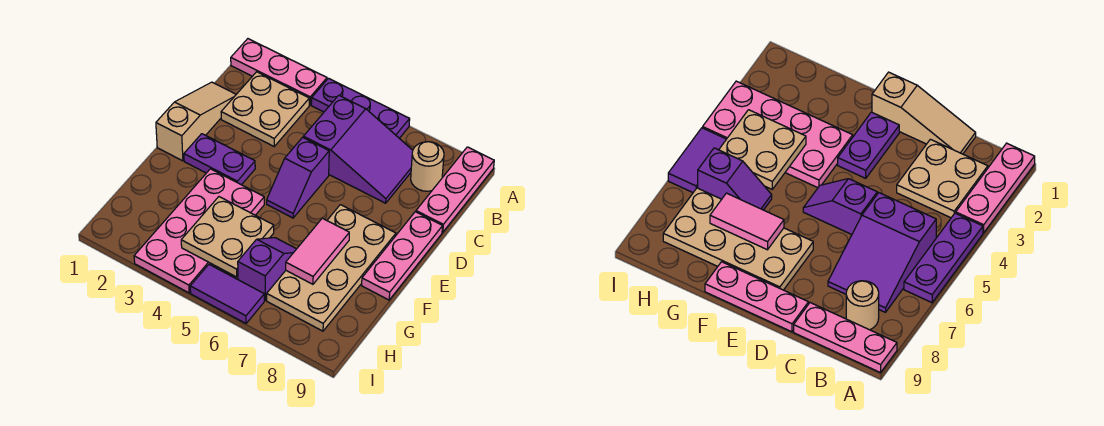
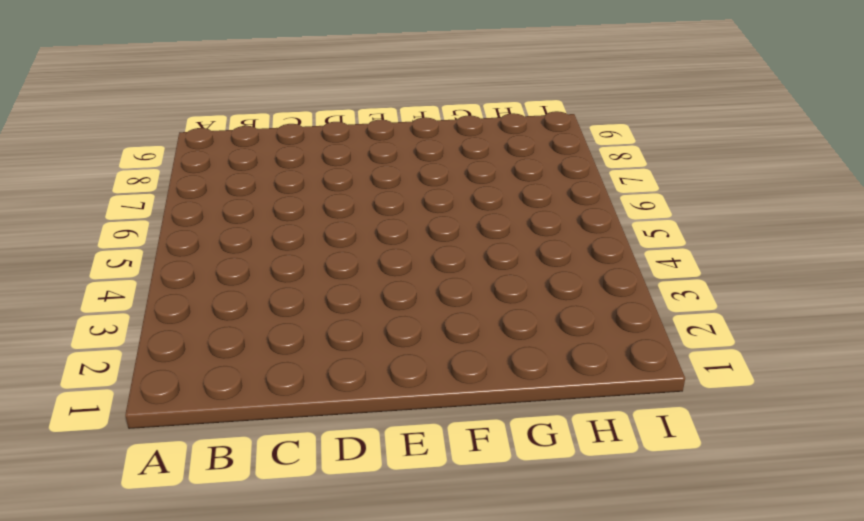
none -> pink plate A1:A3 level 1
none -> purple plate A4:A6 level 1
none -> pink plate A9:C9 level 1

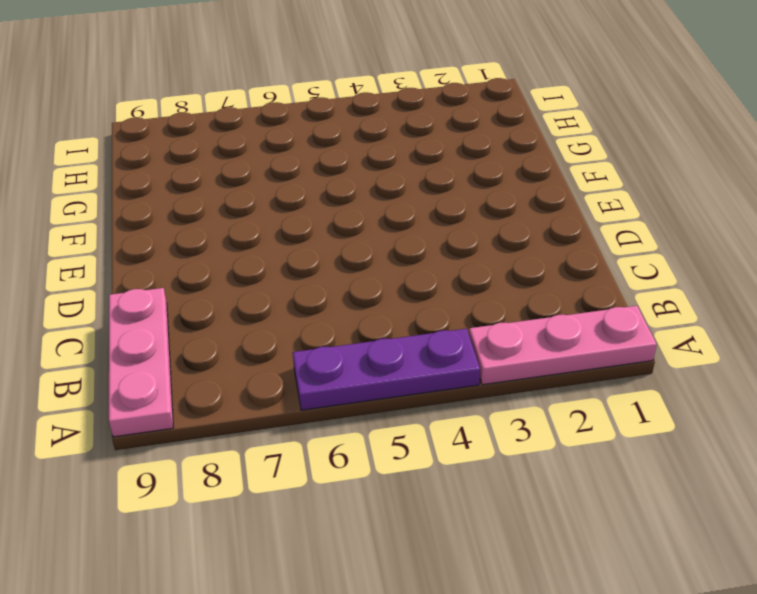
none -> tan plate B2:C3 level 1
none -> purple slope B5:C7 level 1 top 5
none -> tan round brick B8 level 1

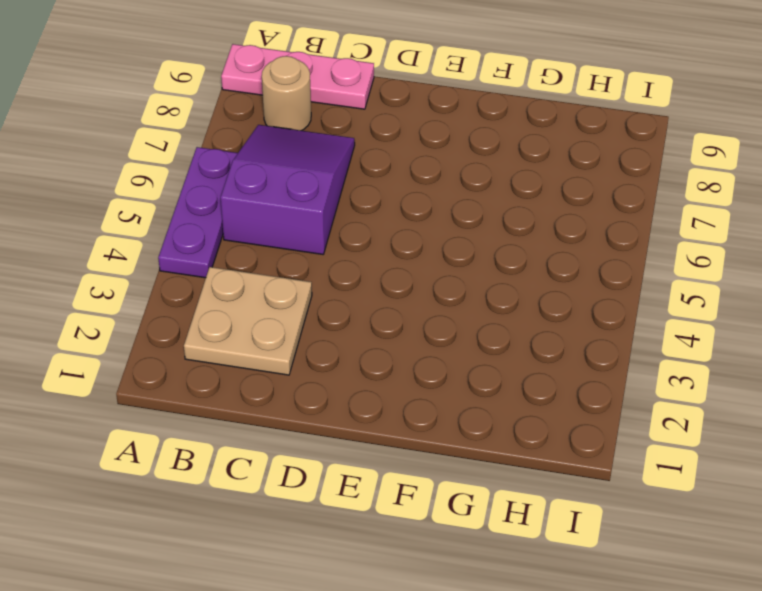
none -> pink plate A1:A3 level 1
none -> tan slope C1:E1 level 1 top E
none -> purple slope D5:E5 level 1 top D

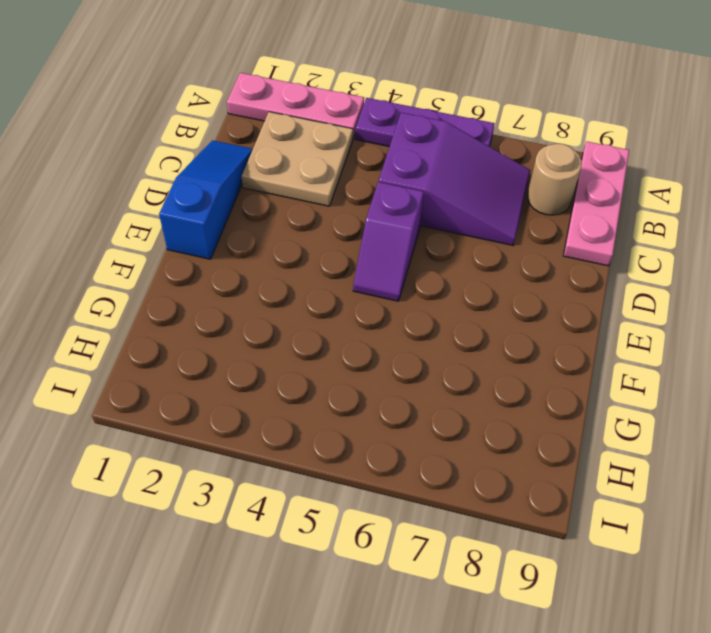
blue slope C1:E1 level 1 top E -> tan slope C1:E1 level 1 top E
none -> pink plate D9:F9 level 1
none -> purple plate E2:E3 level 1
none -> tan plate E7:H8 level 1

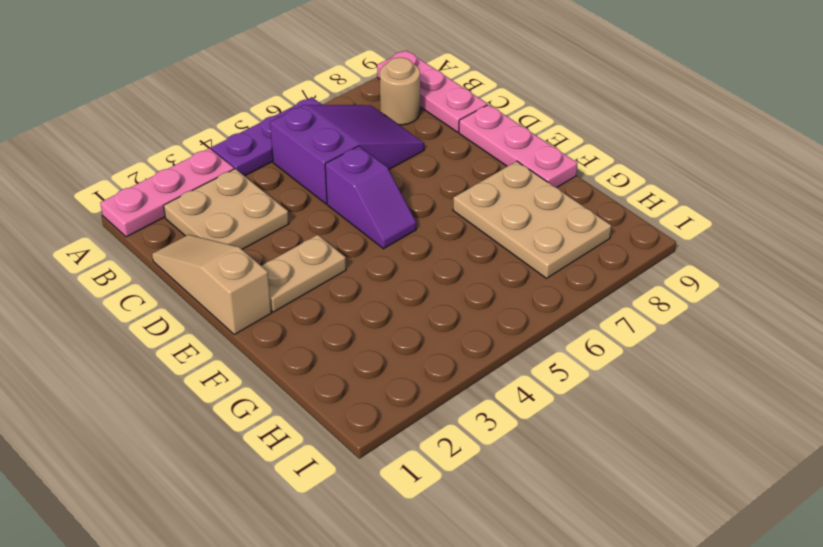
tan plate E2:E3 level 1 -> purple plate E2:E3 level 1
tan plate F7:H8 level 1 -> tan plate E7:H8 level 1
none -> pink plate F3:I4 level 1
none -> purple slope G6:H6 level 1 top H
none -> purple tile I5:I6 level 1

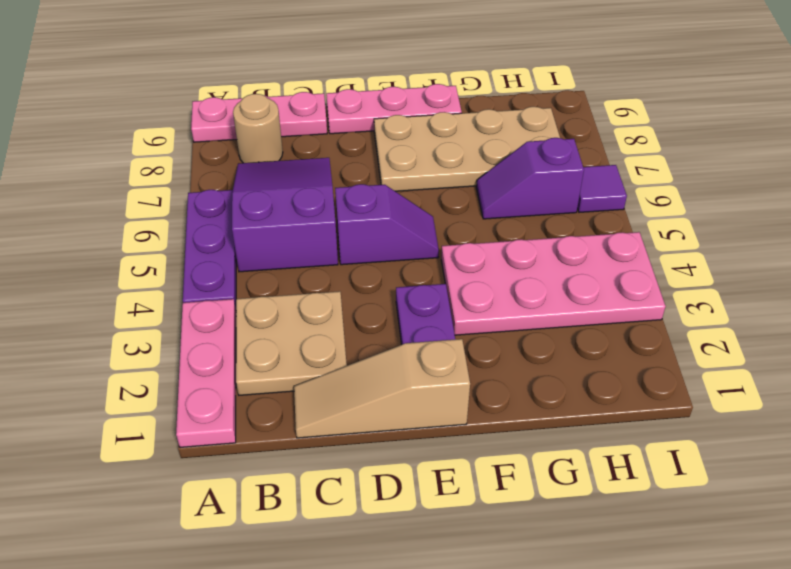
purple tile I6 level 1 -> purple tile I5:I6 level 1
none -> pink tile F7:G7 level 2
none -> tan plate G4:H5 level 2

